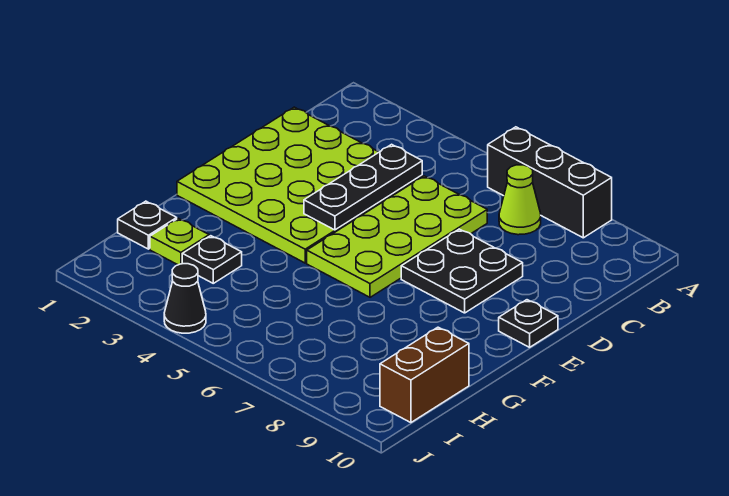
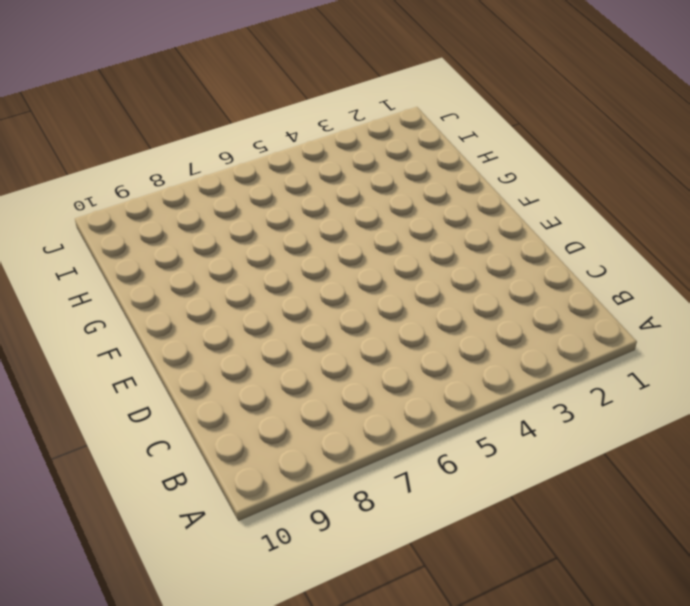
none -> black brick A6:A8 level 1
none -> lime cone B7 level 1
none -> lime plate C1:F4 level 1

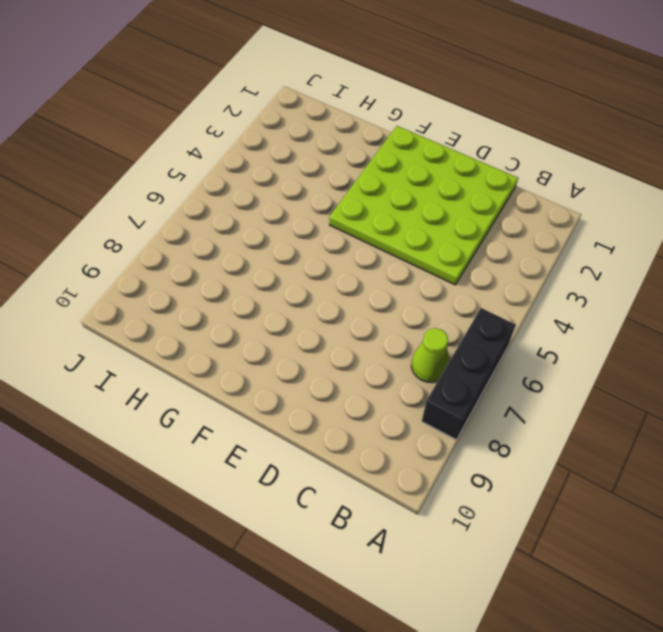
none -> lime plate C5:F6 level 1
none -> black plate D7:E8 level 1
none -> black plate E10 level 1

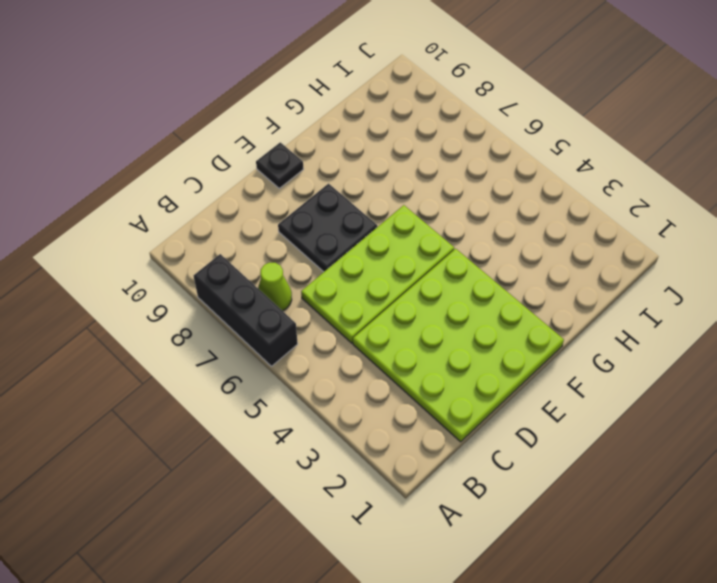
none -> black plate H1 level 1
none -> lime plate H2 level 1
none -> black plate H3 level 1

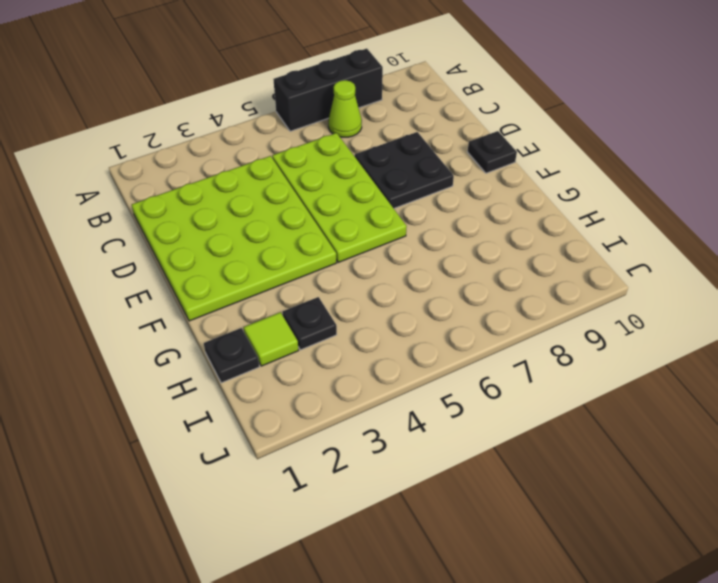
lime tile H2 level 1 -> lime plate H2 level 1
none -> brown brick H10:I10 level 1
none -> black cone J4 level 1
none -> black plate C4:E4 level 2

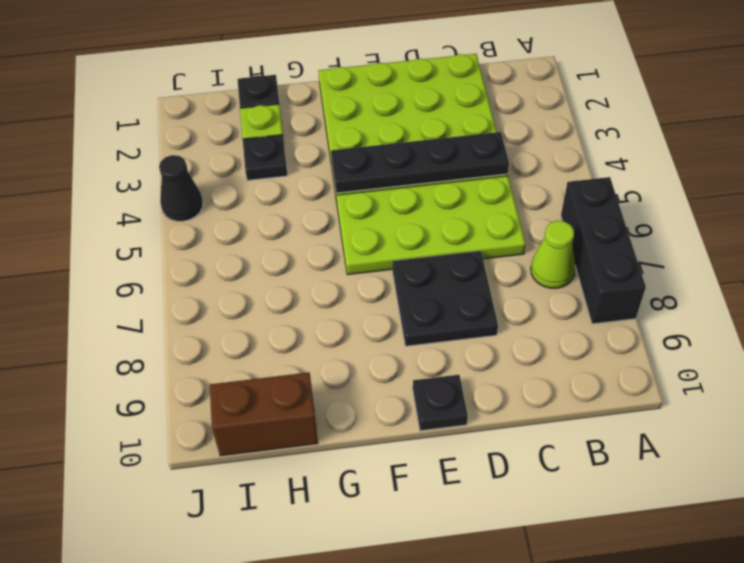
black plate C4:F4 level 2 -> black plate C4:E4 level 2

